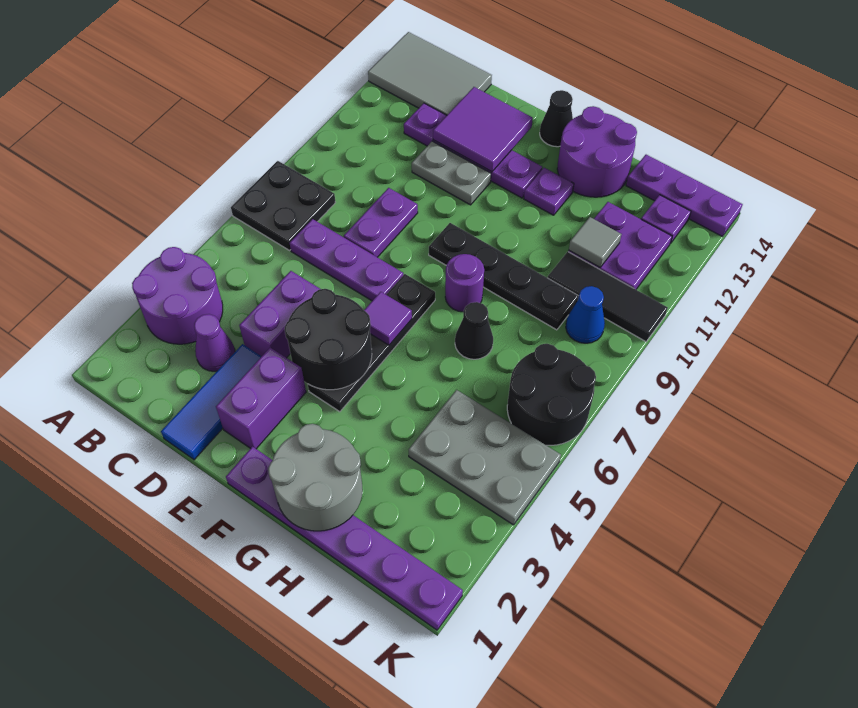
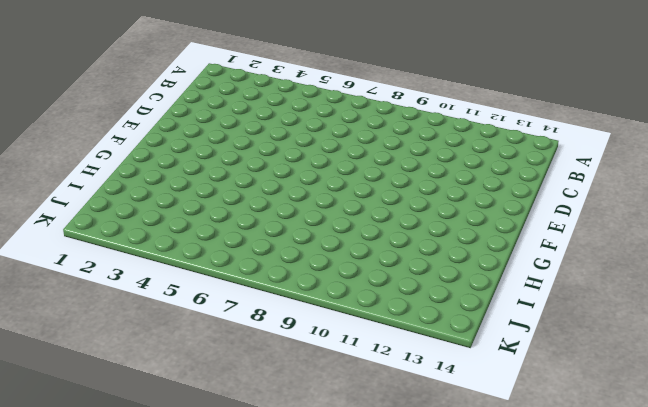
none -> purple round brick A3:B4 level 1
none -> black plate A7:B8 level 1
none -> grey tile A13:C14 level 1
none -> purple cone C3 level 1

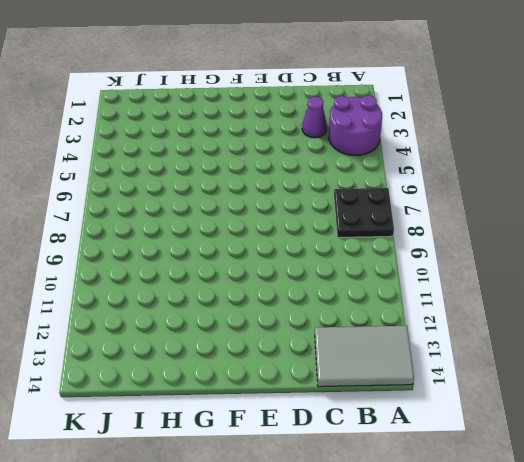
none -> purple plate C7:E7 level 1
none -> purple plate C12:F12 level 1
none -> blue tile D1:D3 level 1
none -> purple brick D4:D5 level 1

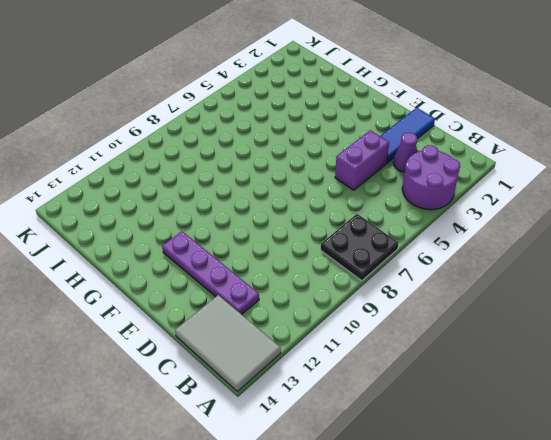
none -> purple plate C7:E7 level 1
none -> purple plate D8:D9 level 1
none -> grey plate D11:E11 level 1
none -> purple brick E2:E3 level 1

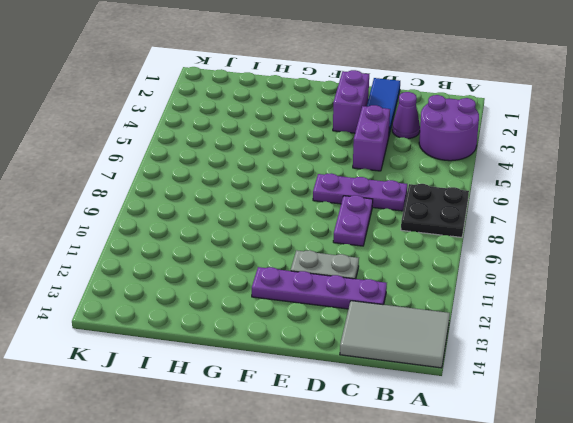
none -> purple plate F1:K1 level 1
none -> black plate F4:F7 level 1
none -> black plate F9:I9 level 1
none -> black cone F14 level 1

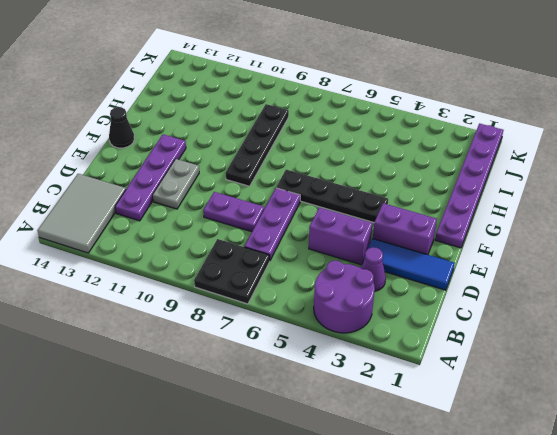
none -> purple round brick G8 level 1
none -> purple plate G12 level 1
none -> purple round brick G13:H14 level 1
none -> black cone H7 level 1

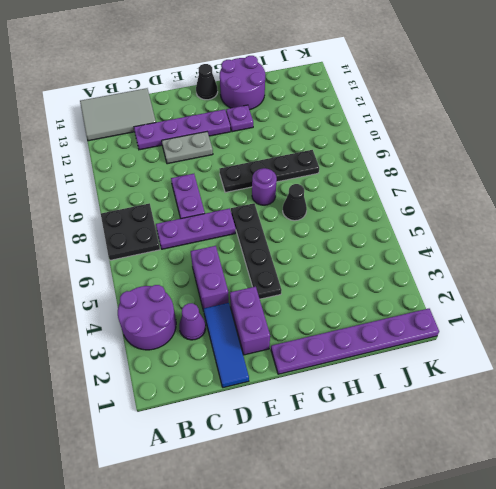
none -> grey plate I4:K5 level 1
none -> black tile I10:K10 level 1
none -> purple plate I11:J12 level 1
none -> purple plate I14:K14 level 1

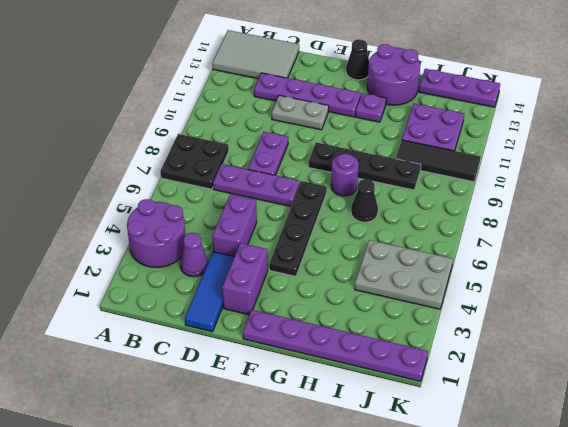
none -> black round brick J6:K7 level 1
none -> blue cone J9 level 1
none -> purple plate J13 level 1
none -> purple tile D12:E13 level 2

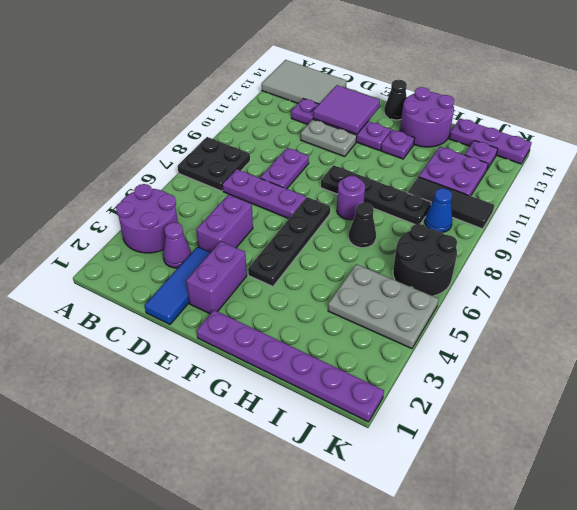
none -> black round brick E4:F5 level 2
none -> purple tile F6 level 2
none -> grey round brick G1:H2 level 2
none -> grey tile I11 level 2

